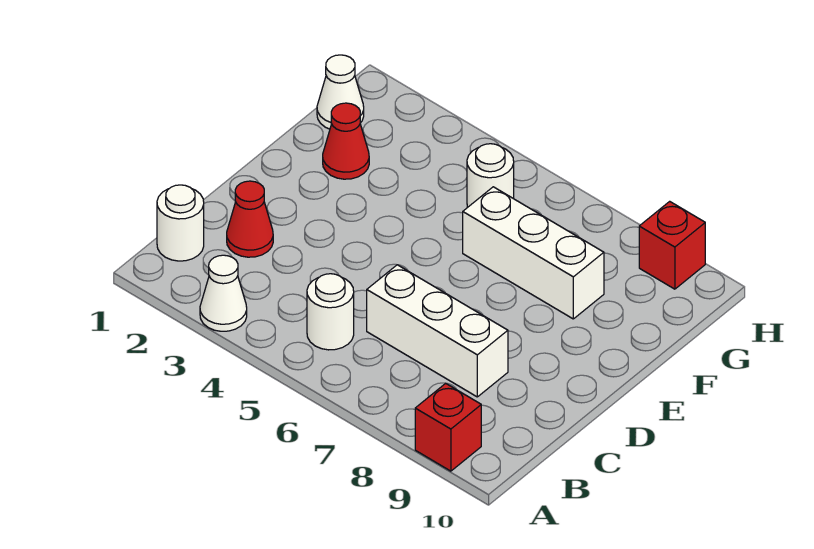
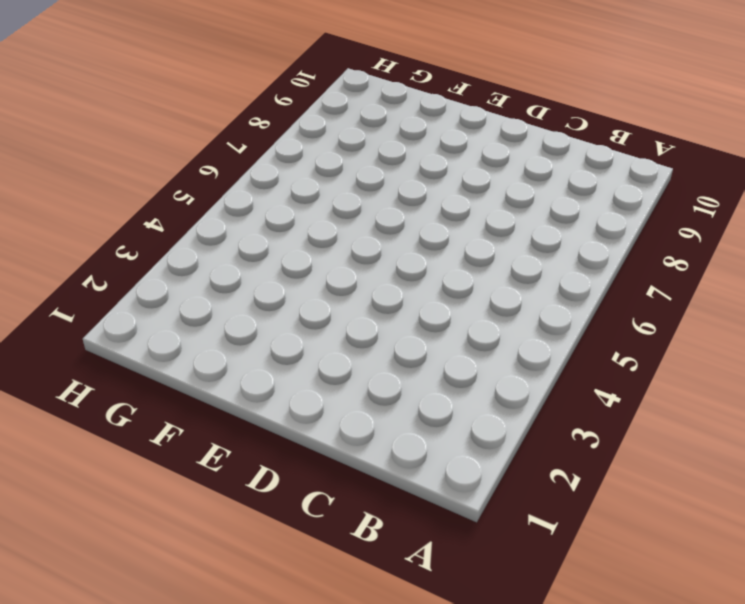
none -> white cone A3 level 1
none -> red brick A9 level 1

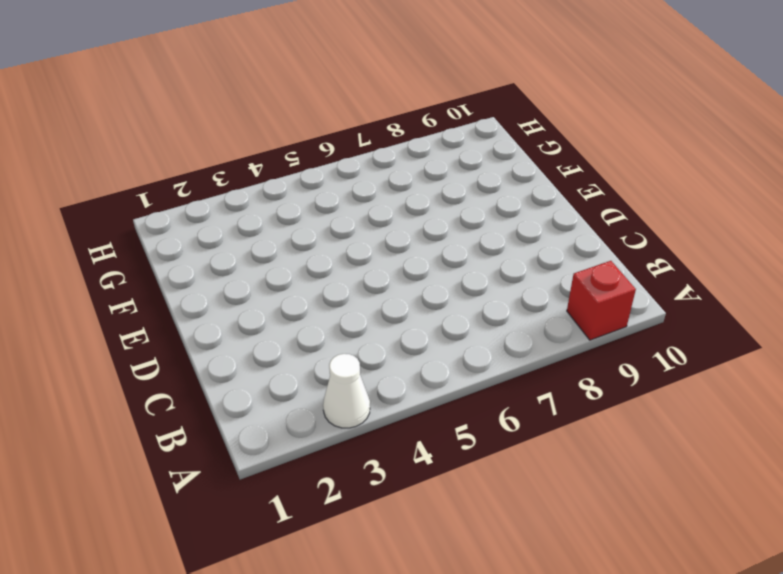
none -> white round brick B1 level 1
none -> white round brick B5 level 1

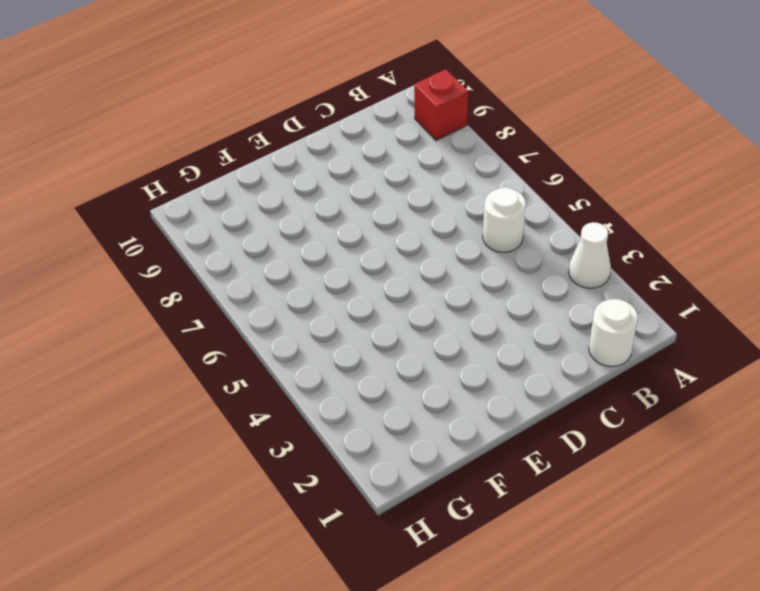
none -> red cone C2 level 1
none -> white brick C6:C8 level 1

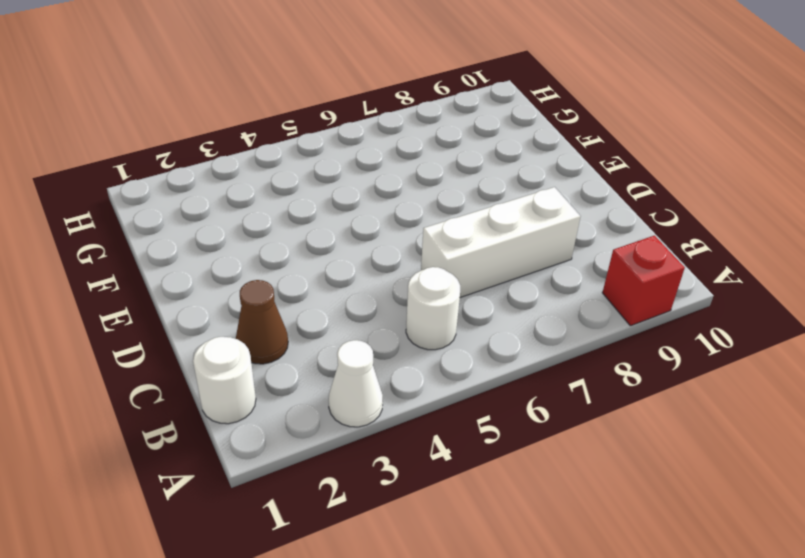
brown cone C2 level 1 -> red cone C2 level 1
none -> red cone F2 level 1
none -> white brick F6:F8 level 1

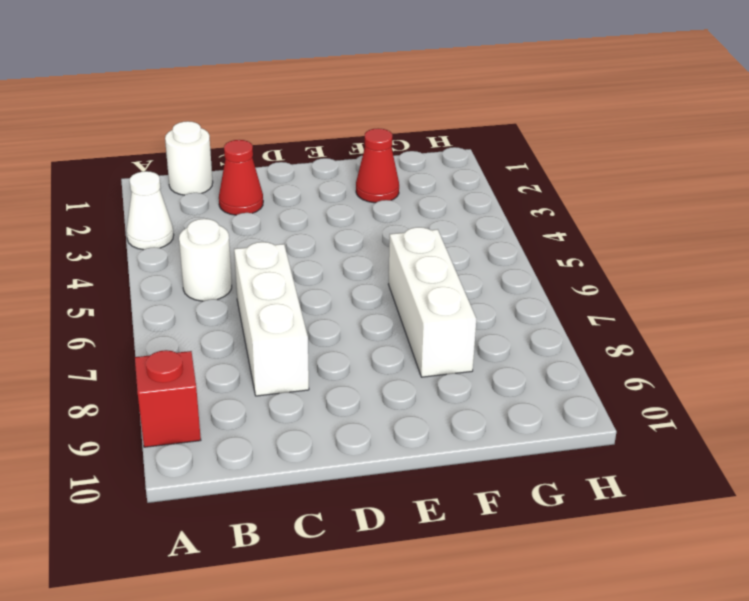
none -> white cone G1 level 1
none -> white round brick G5 level 1

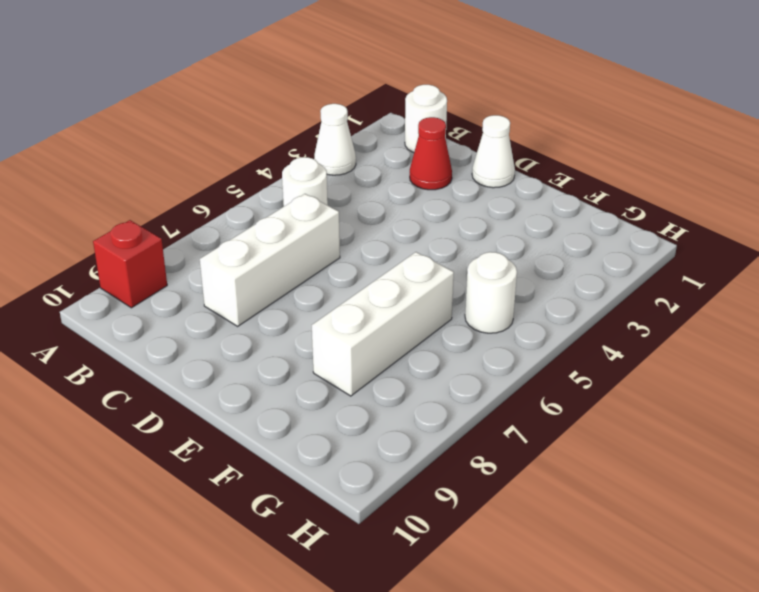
white cone D1 level 1 -> white cone G1 level 1
none -> red cone F2 level 1
none -> red brick H9 level 1

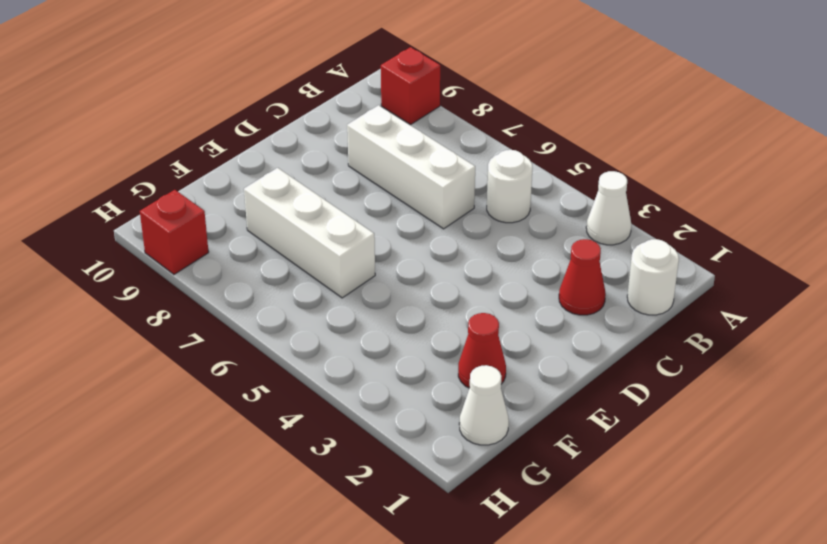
none -> white round brick G5 level 1

